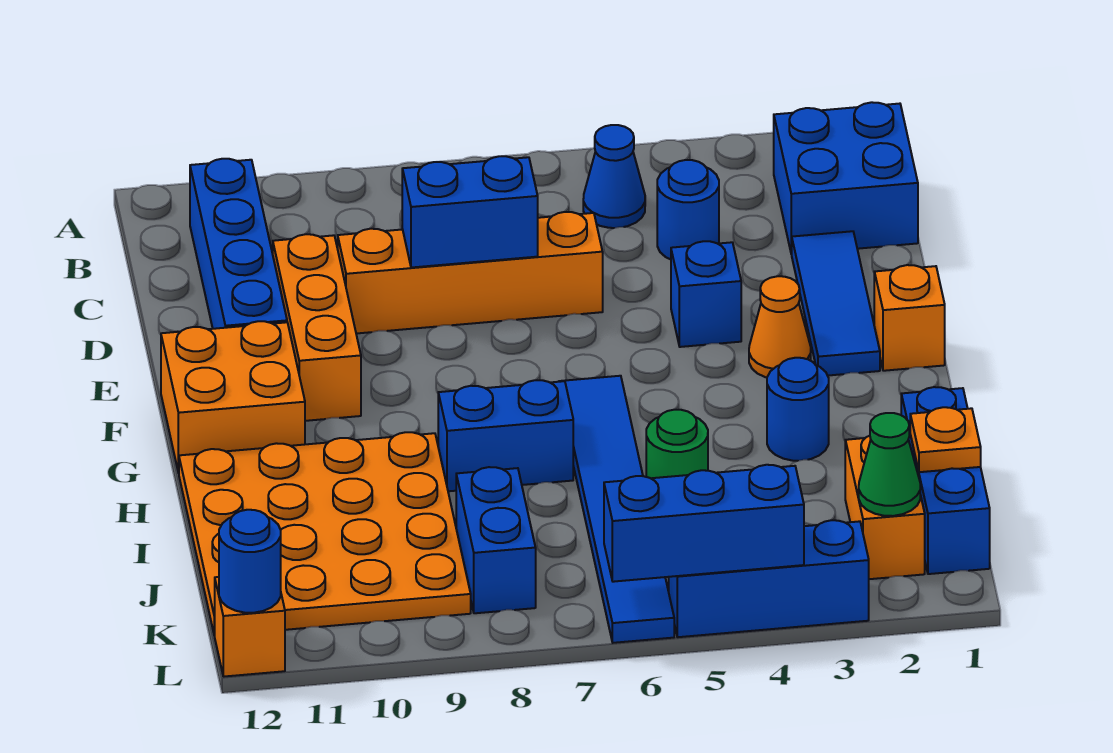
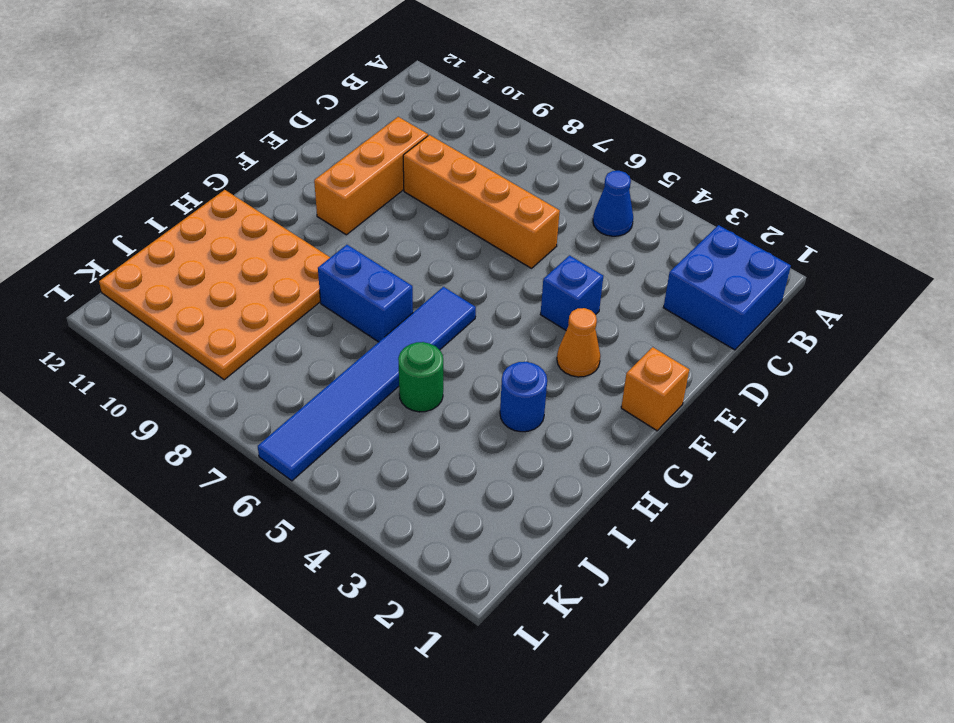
none -> blue brick B11:E11 level 1
none -> blue round brick C4 level 1
none -> blue tile D2:F2 level 1

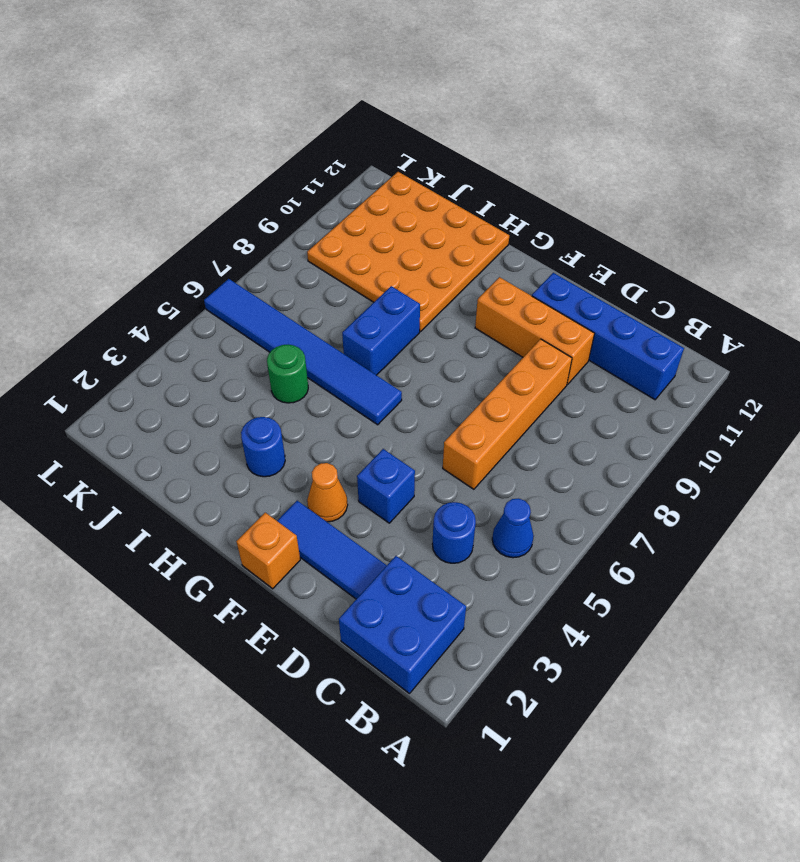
none -> orange brick F11:G12 level 1
none -> blue brick I1:K1 level 1
none -> orange brick J2:K2 level 1

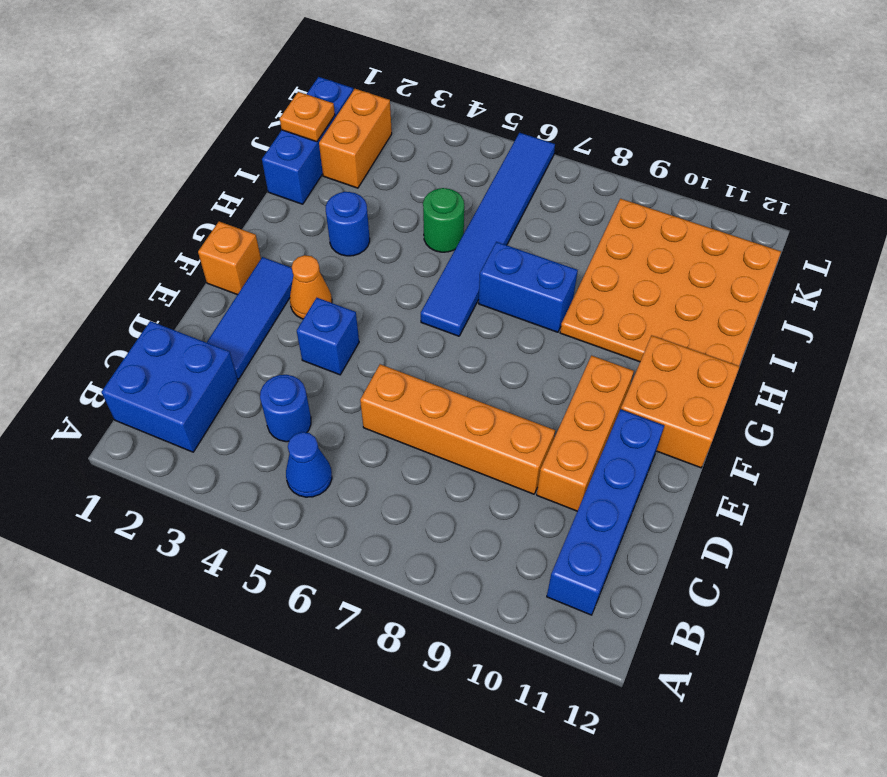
none -> blue brick J8:K8 level 1
none -> blue brick L3:L5 level 1
none -> orange brick L12 level 1

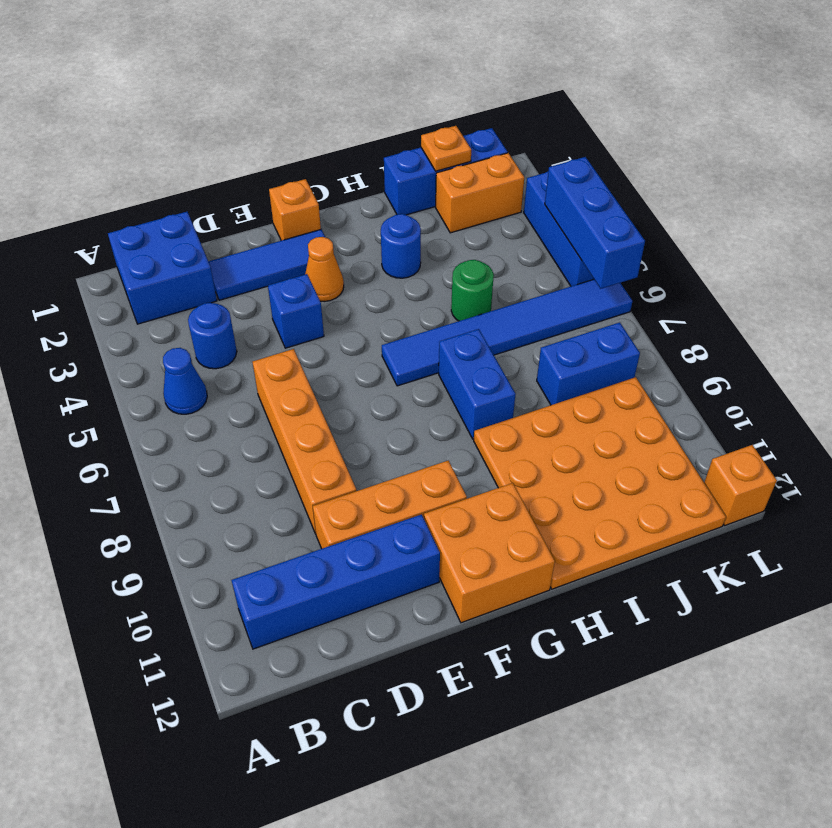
none -> blue brick D7:D8 level 2
none -> green cone K2 level 2
none -> blue round brick L12 level 2

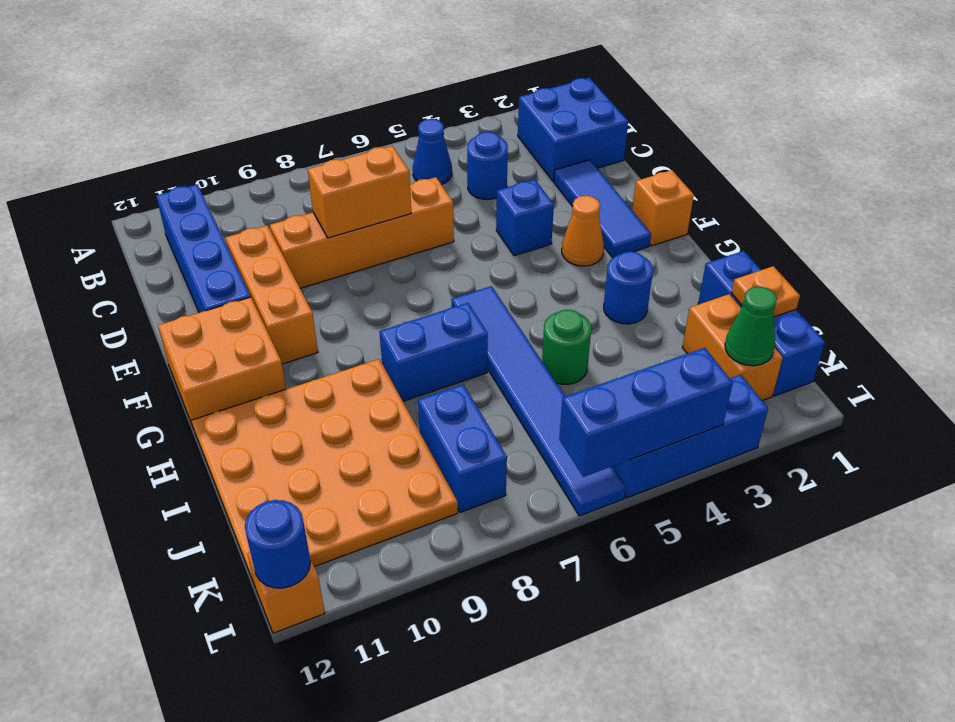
orange brick D7:D8 level 2 -> blue brick D7:D8 level 2

